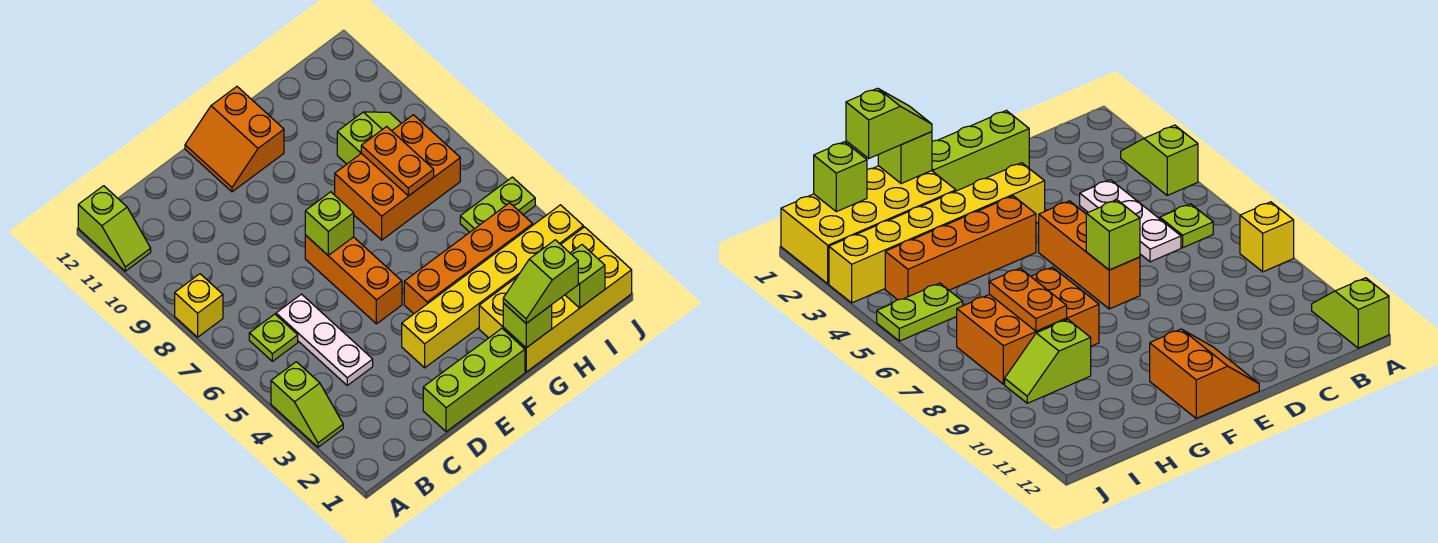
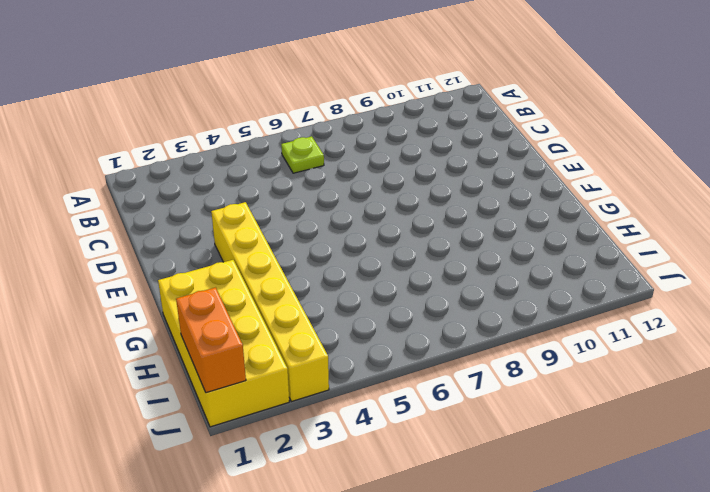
orange brick I1:J1 level 2 -> lime brick I1 level 2
none -> lime slope A3:A4 level 1 top 4
none -> yellow brick A8 level 1
none -> lime slope A11:A12 level 1 top 12

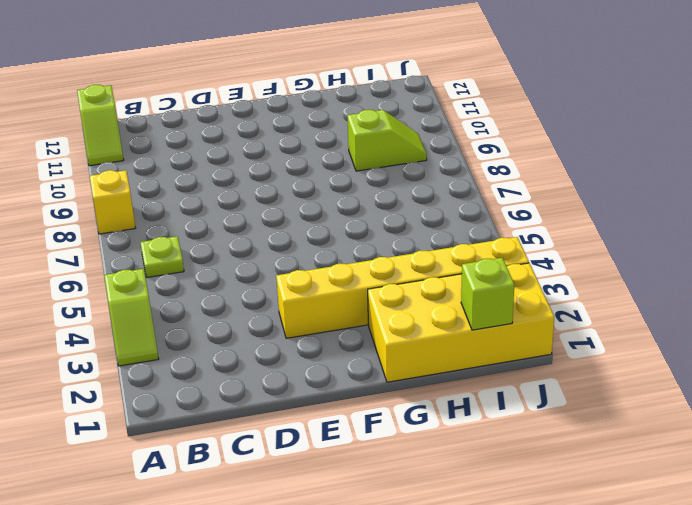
none -> white plate C4:C6 level 1
none -> lime brick D1:F1 level 1
none -> orange brick E5:E7 level 1

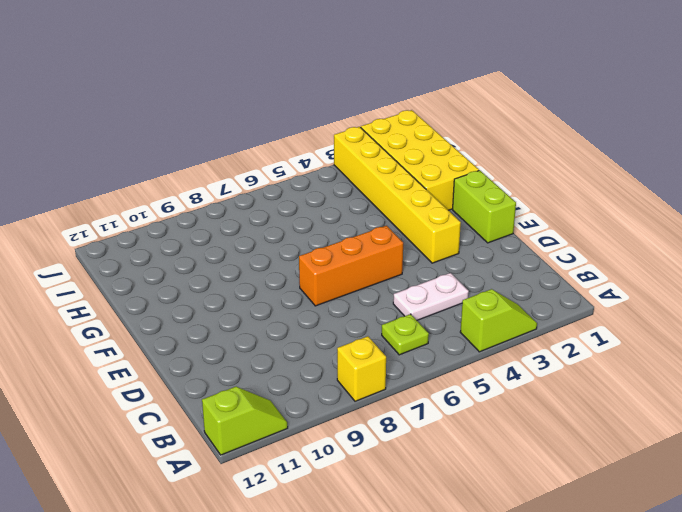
white plate C4:C5 level 1 -> white plate C4:C6 level 1
lime brick E1:F1 level 1 -> lime brick D1:F1 level 1
none -> orange slope E11:F12 level 1 top F
none -> orange brick F4:I4 level 1
none -> orange brick G7:I8 level 1

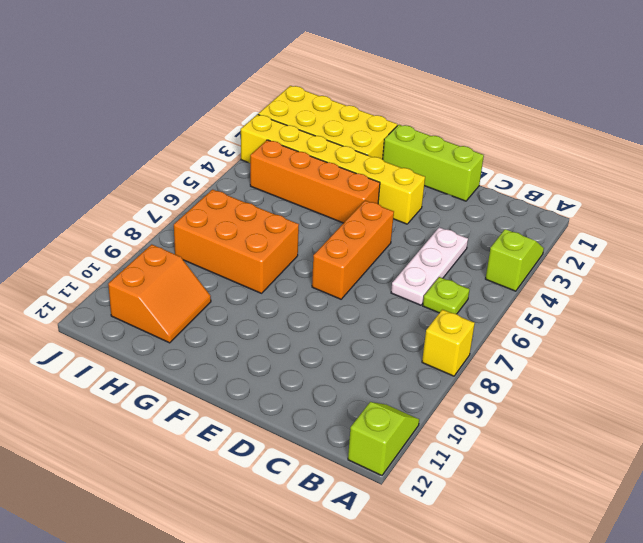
orange slope H10:I11 level 1 top I -> orange slope E11:F12 level 1 top F
none -> lime slope H9:I9 level 1 top H
none -> lime plate I5:J5 level 1
none -> lime brick E7 level 2

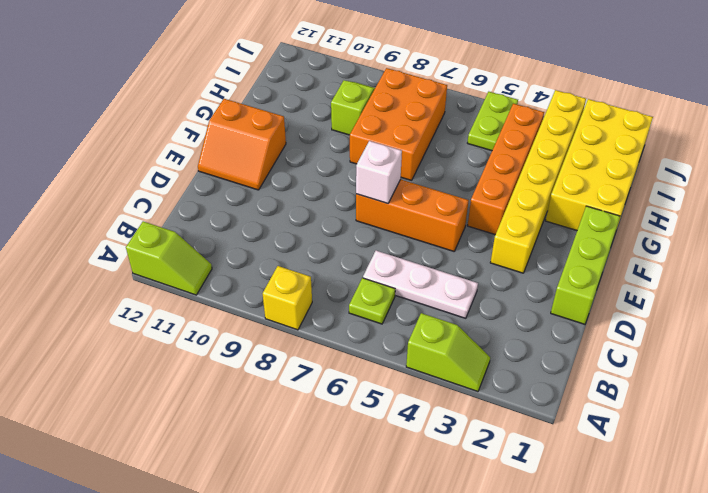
white brick E7 level 2 -> lime brick E7 level 2
none -> lime brick G1 level 2
none -> orange plate H7:H8 level 2
none -> lime brick I1 level 2

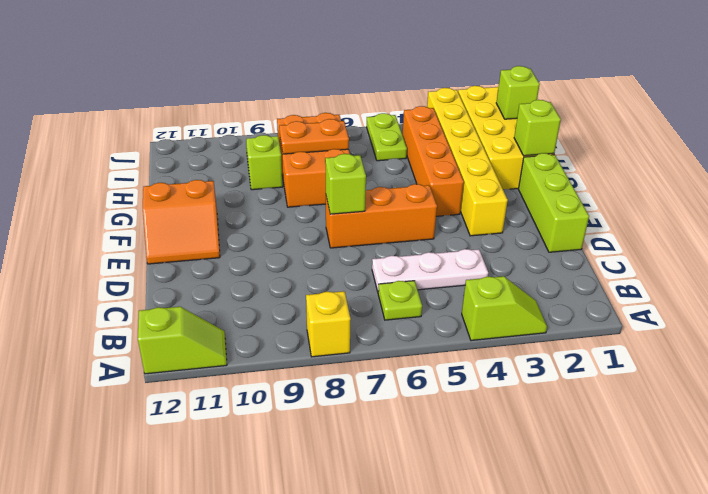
none -> lime slope G1:H1 level 3 top H

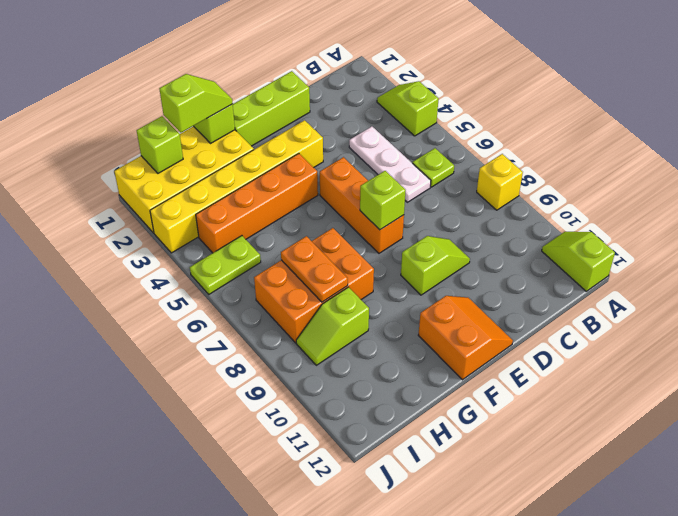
lime slope D9:E9 level 1 top E -> none

